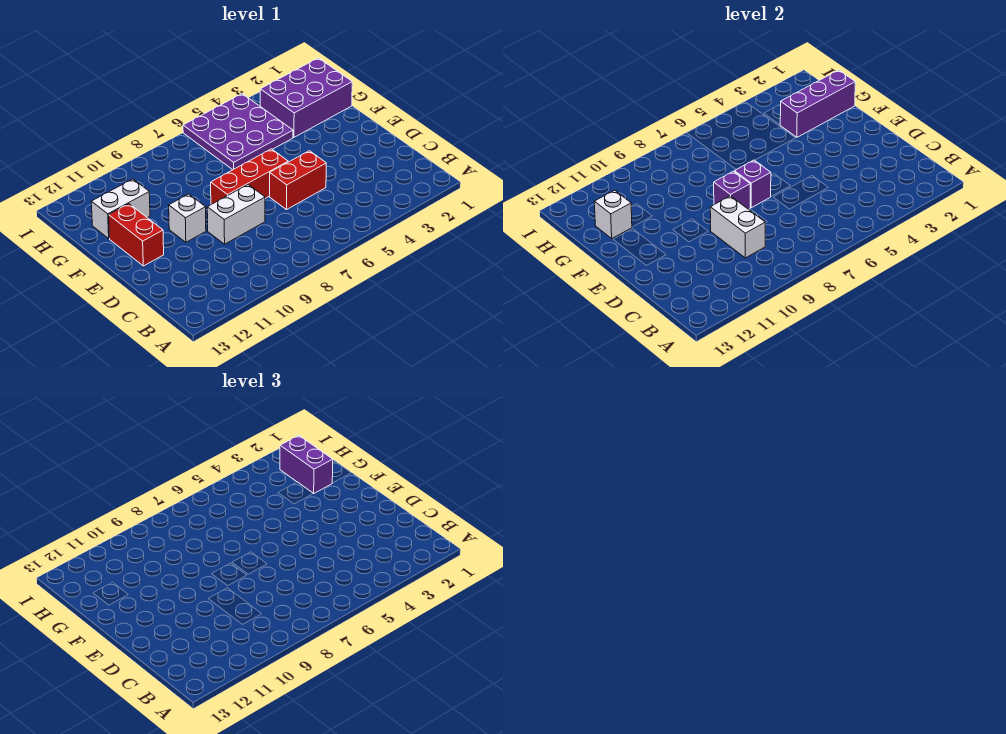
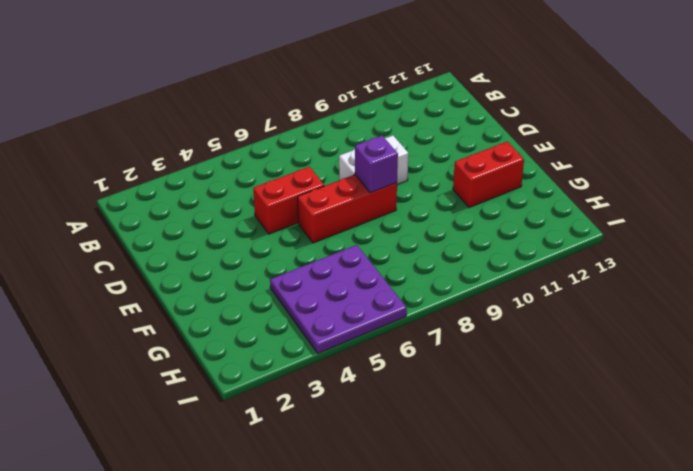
red brick F11:F12 level 1 -> red brick E12:F12 level 1
none -> white brick E10 level 1
none -> purple brick G1:H3 level 1
none -> white brick G11:G12 level 1

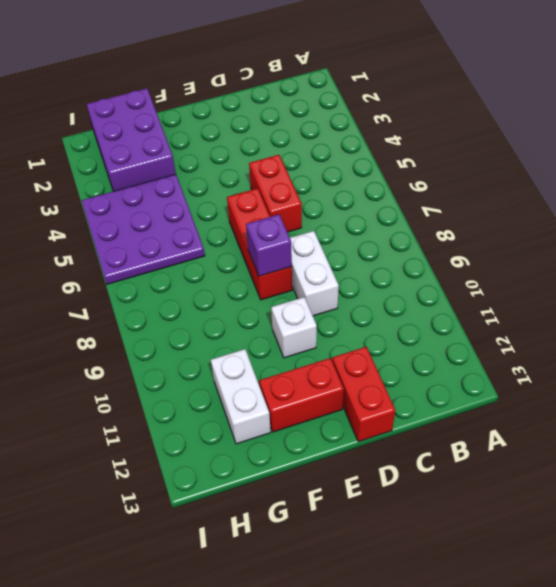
red brick D12:D13 level 1 -> none
none -> white brick C9:D9 level 2
none -> purple brick E7 level 2
none -> purple brick G1:G3 level 2

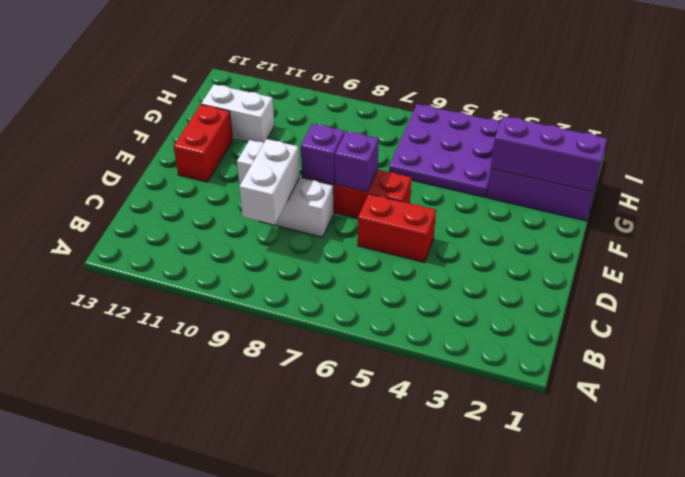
none -> white brick G12 level 2
none -> purple brick G2:H2 level 3

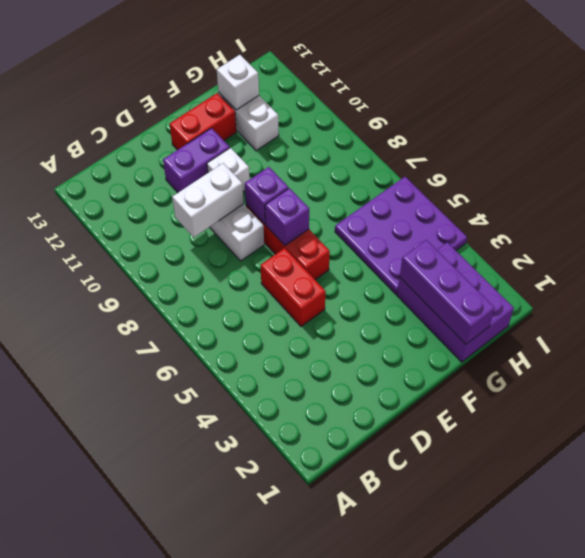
purple brick D11:E11 level 1 -> purple brick G2:H2 level 3

